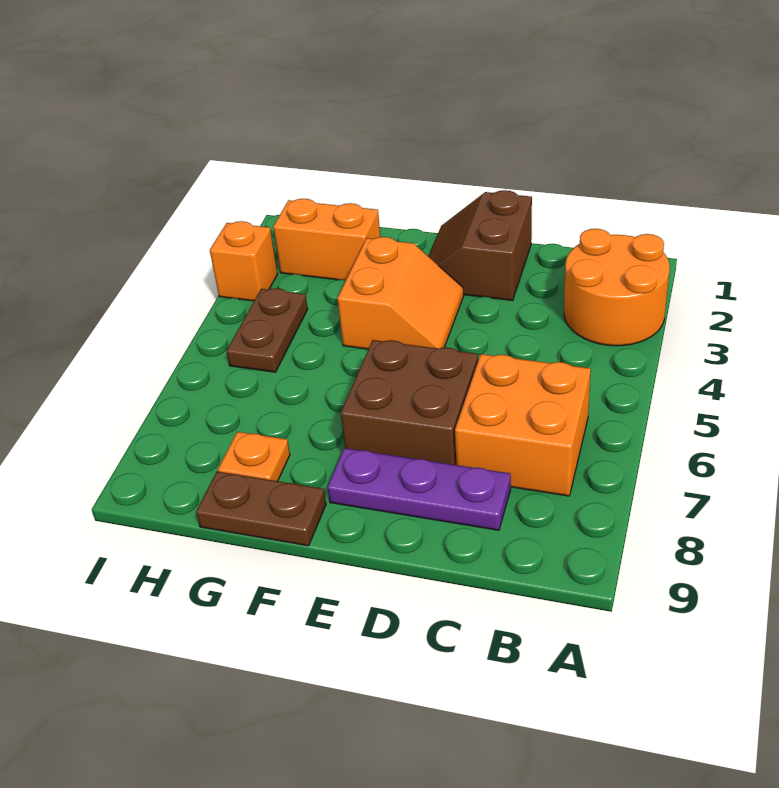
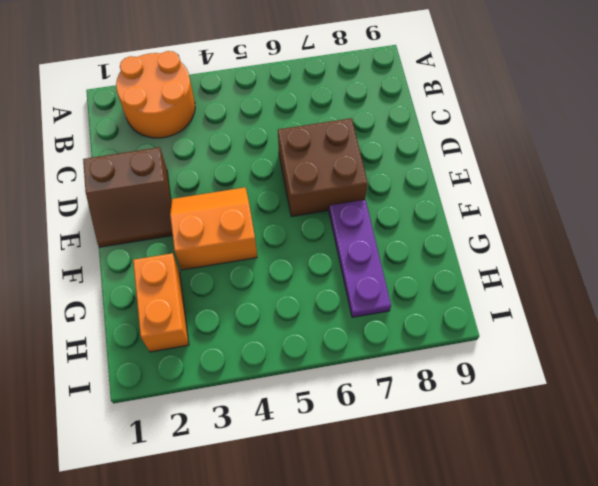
purple plate F7:H7 level 1 -> purple plate C8:E8 level 1
none -> orange brick B6:C7 level 1
none -> brown plate F9:G9 level 1

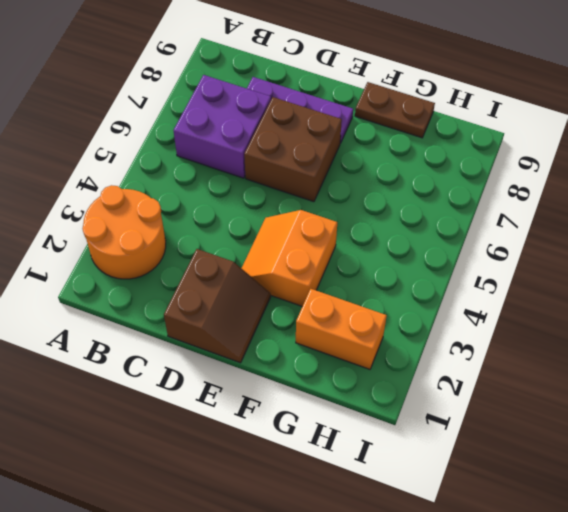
purple brick B6:C7 level 1 -> orange brick B6:C7 level 1
none -> orange plate G8 level 1
none -> brown plate H4:H5 level 1

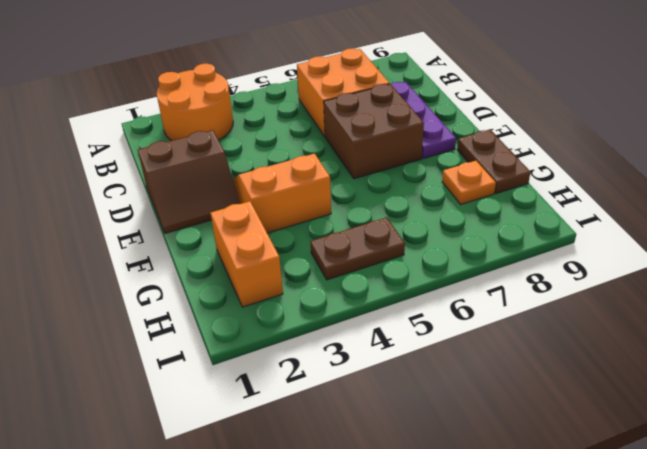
none -> orange brick I3 level 1

